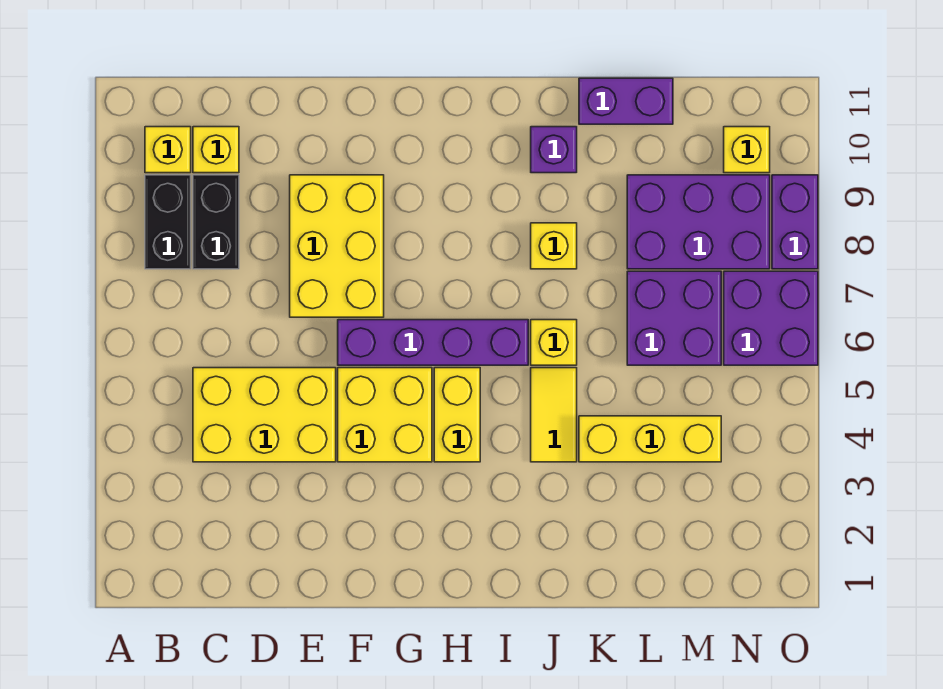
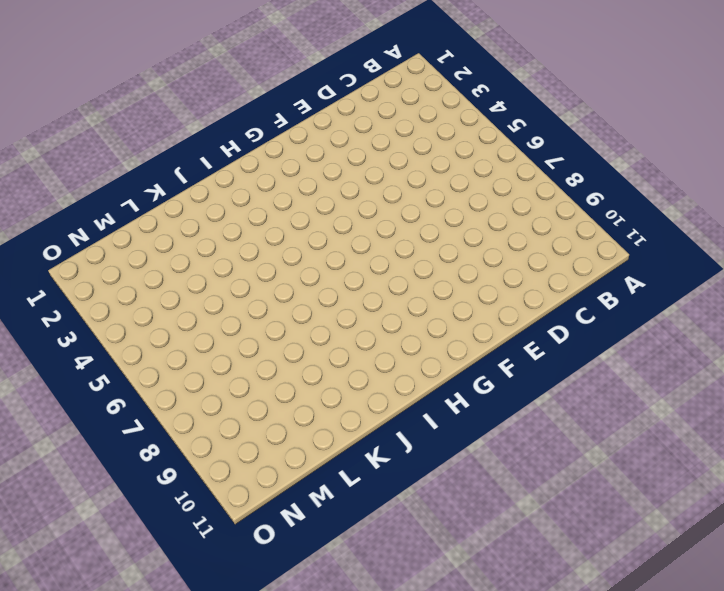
none -> black brick B8:B9 level 1
none -> yellow brick B10 level 1
none -> yellow brick C4:E5 level 1

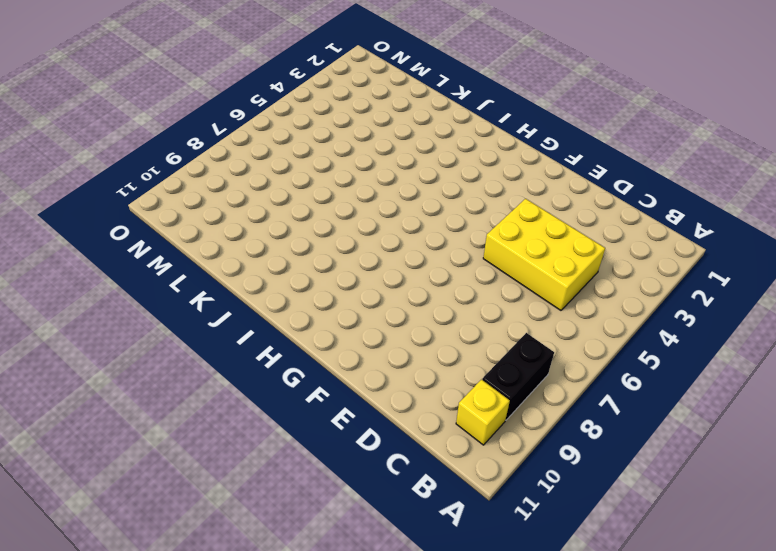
none -> black brick C8:C9 level 1
none -> yellow brick C10 level 1
none -> yellow brick E7:F9 level 1

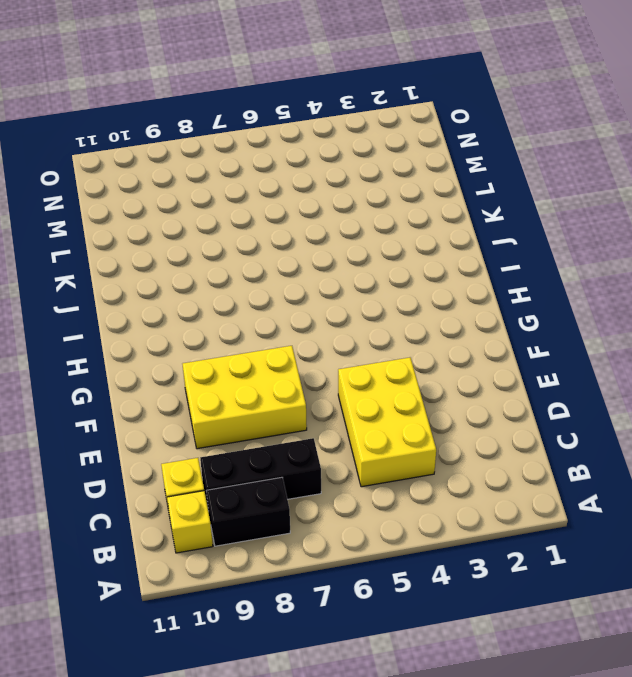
black brick C7:C9 level 1 -> black brick C8:C9 level 1
none -> yellow brick F4:G5 level 1
none -> purple brick F6:I6 level 1
none -> yellow brick H4:H5 level 1

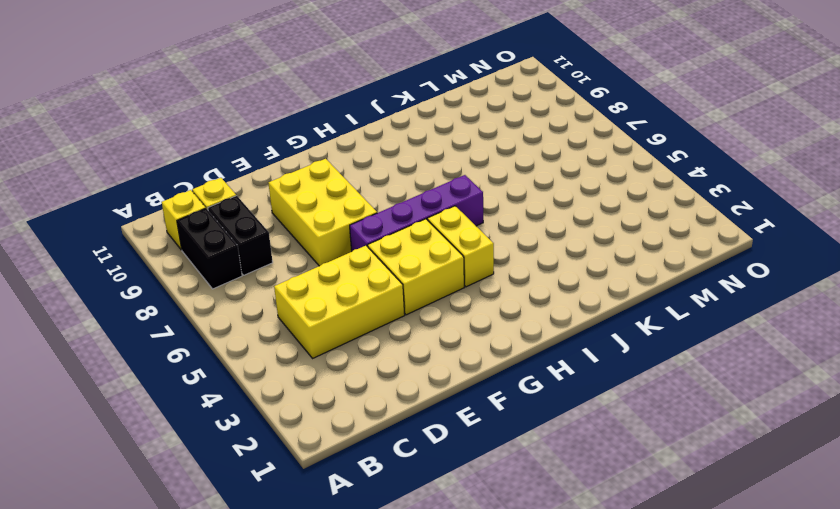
none -> yellow tile J4:J5 level 1
none -> yellow brick J6 level 1
none -> yellow brick J8 level 1

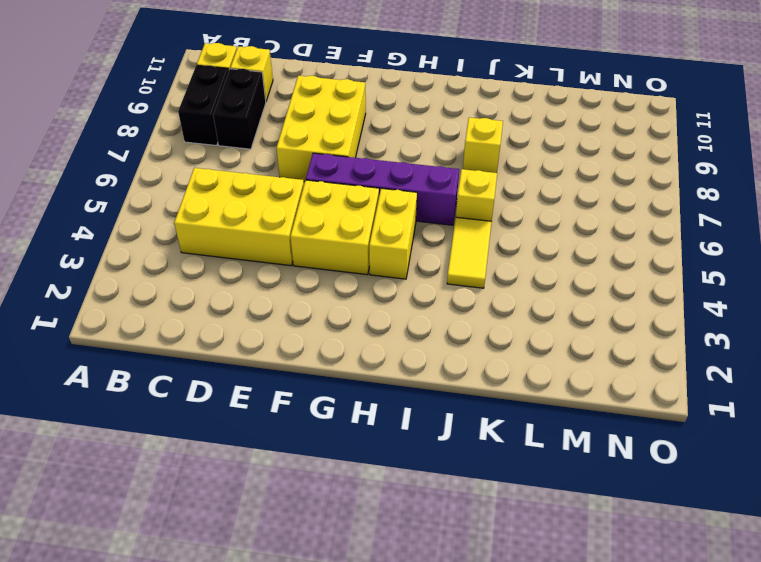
none -> purple brick J10 level 1
none -> yellow brick K4:M4 level 1
none -> purple brick K11:L11 level 1

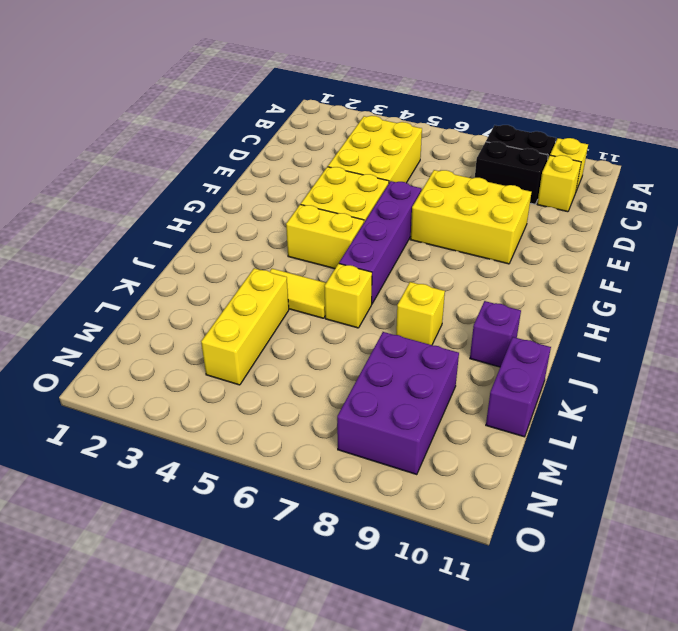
none -> purple brick L6:M7 level 1
none -> purple brick N6:O7 level 1
none -> yellow brick N10 level 1

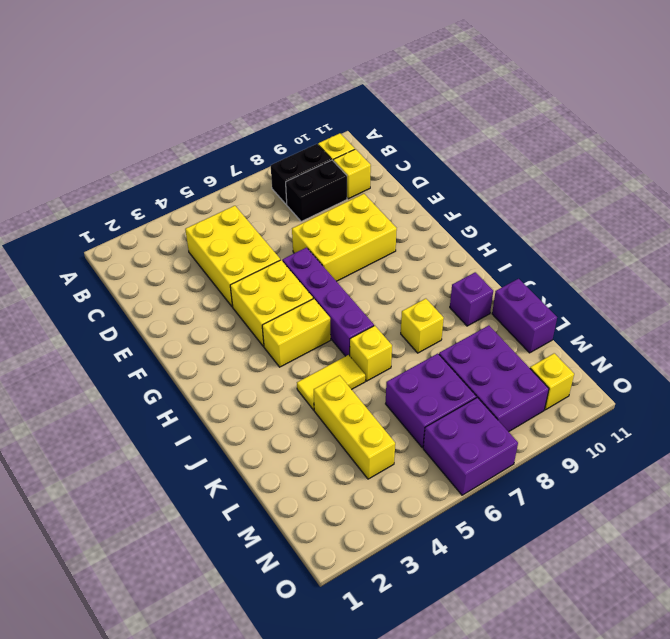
none -> purple brick O8:O9 level 1

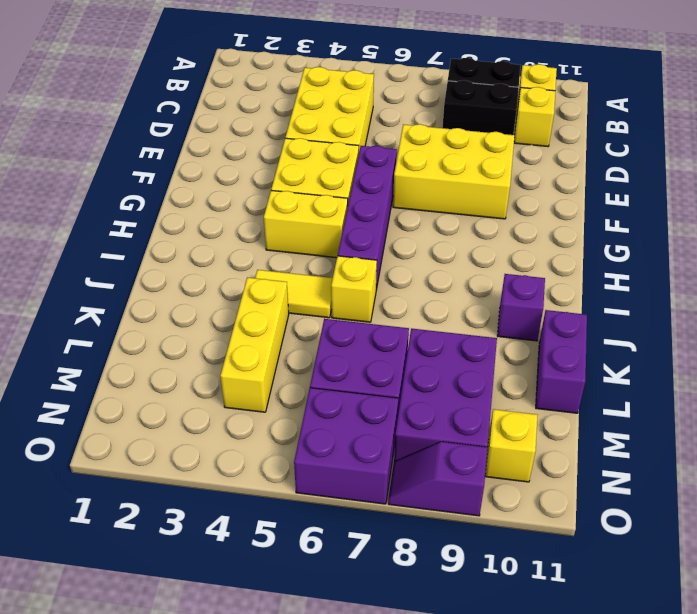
purple slope O8:O9 level 1 top 9 -> purple brick O8:O9 level 1
none -> yellow brick J8 level 1

